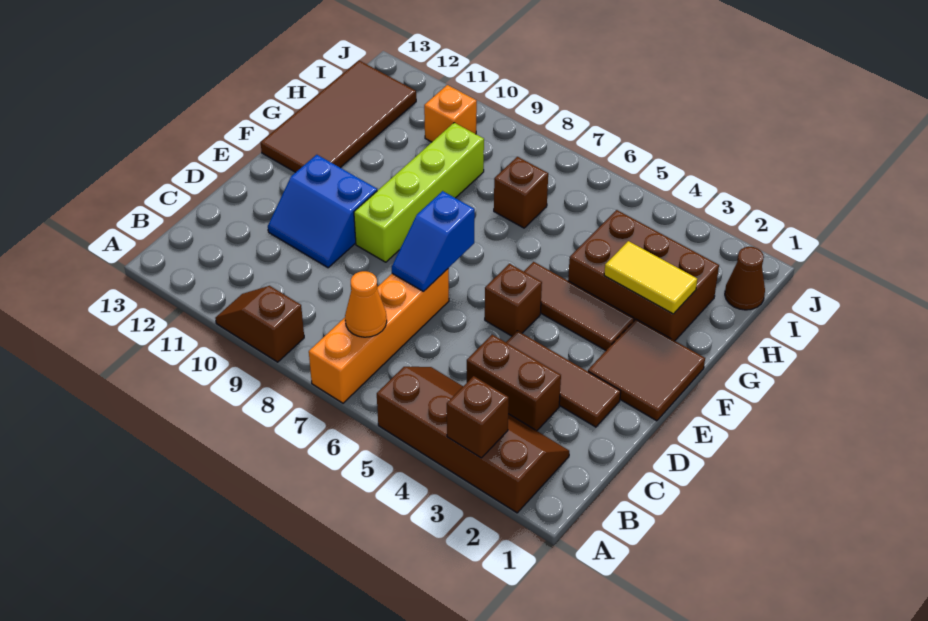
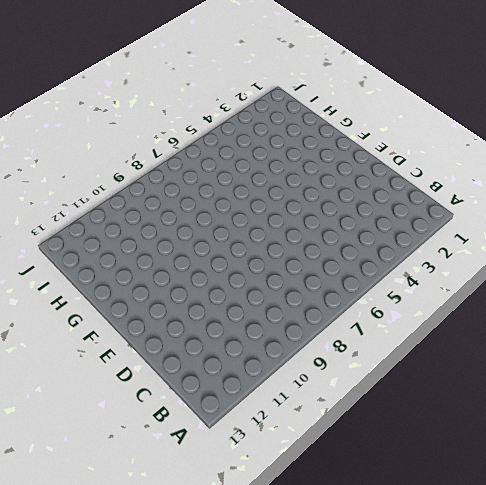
none -> brown slope A2:B5 level 1 top A
none -> orange brick A7:D7 level 1
none -> brown slope A9:A10 level 1 top 9

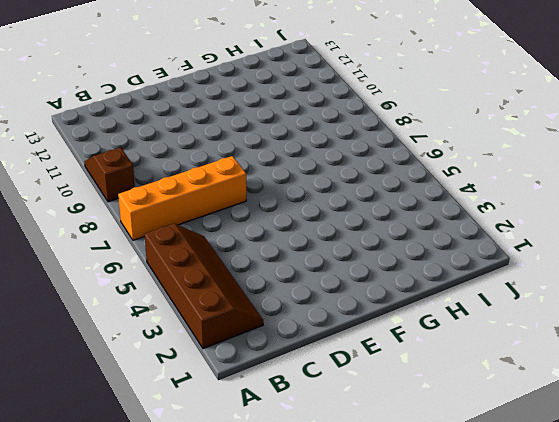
none -> brown brick C3:C4 level 1
none -> brown tile D2:D4 level 1
none -> blue slope D10:E11 level 1 top E

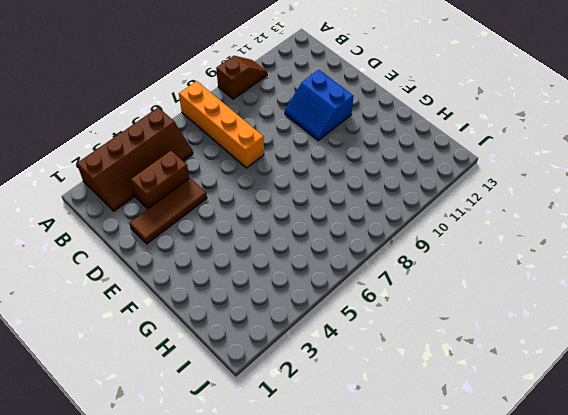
blue slope D10:E11 level 1 top 11 -> blue slope D10:E11 level 1 top E
none -> brown tile E1:F2 level 1
none -> brown brick E5 level 1
none -> lime brick E9:H9 level 1

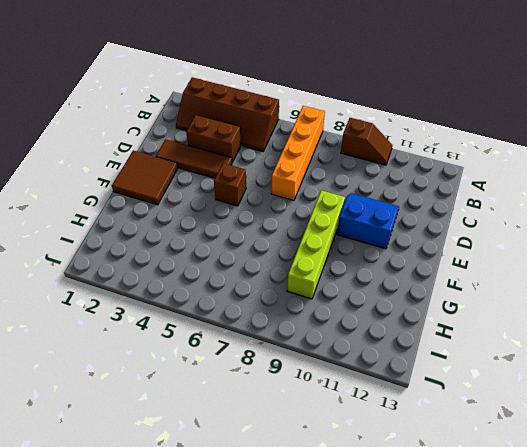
none -> brown tile F3:F5 level 1
none -> brown tile F12:I13 level 1
none -> brown brick G2:H4 level 1

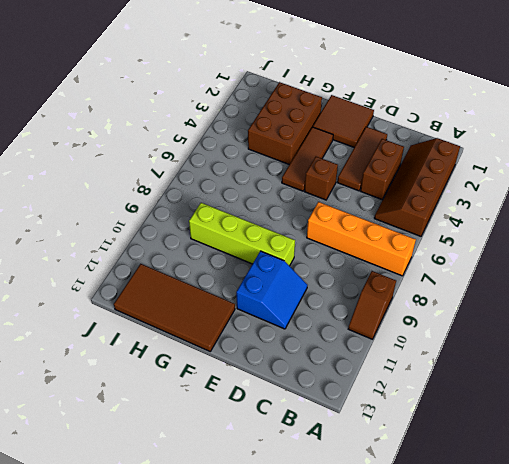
none -> brown brick H7 level 1
none -> brown cone I1 level 1
none -> orange brick I10 level 1

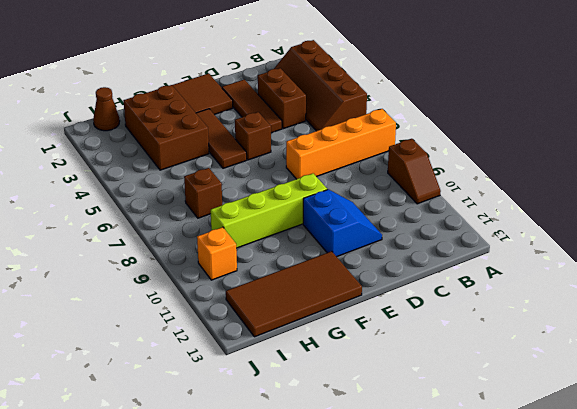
none -> brown brick A3 level 2
none -> orange cone B7 level 2
none -> blue slope D7:E7 level 2 top E

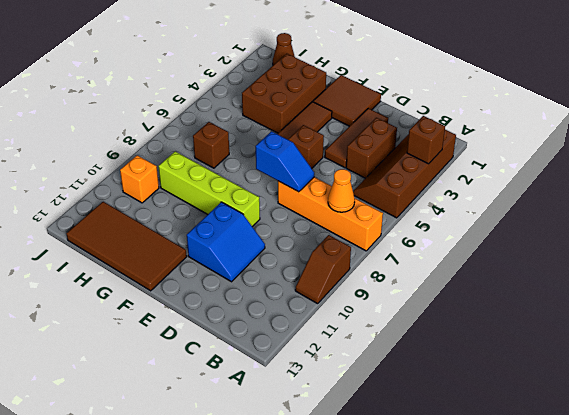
none -> yellow tile G2:G3 level 2

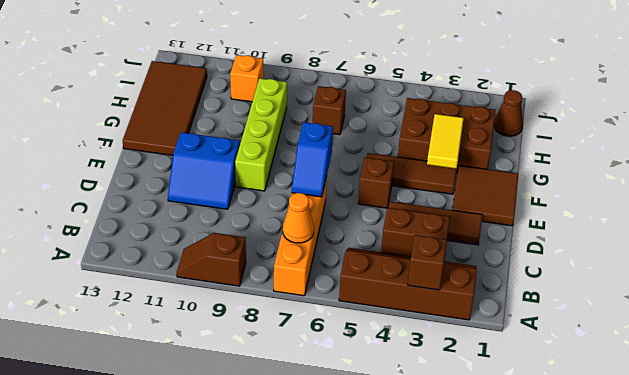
yellow tile F3:G3 level 2 -> yellow tile G2:G3 level 2

